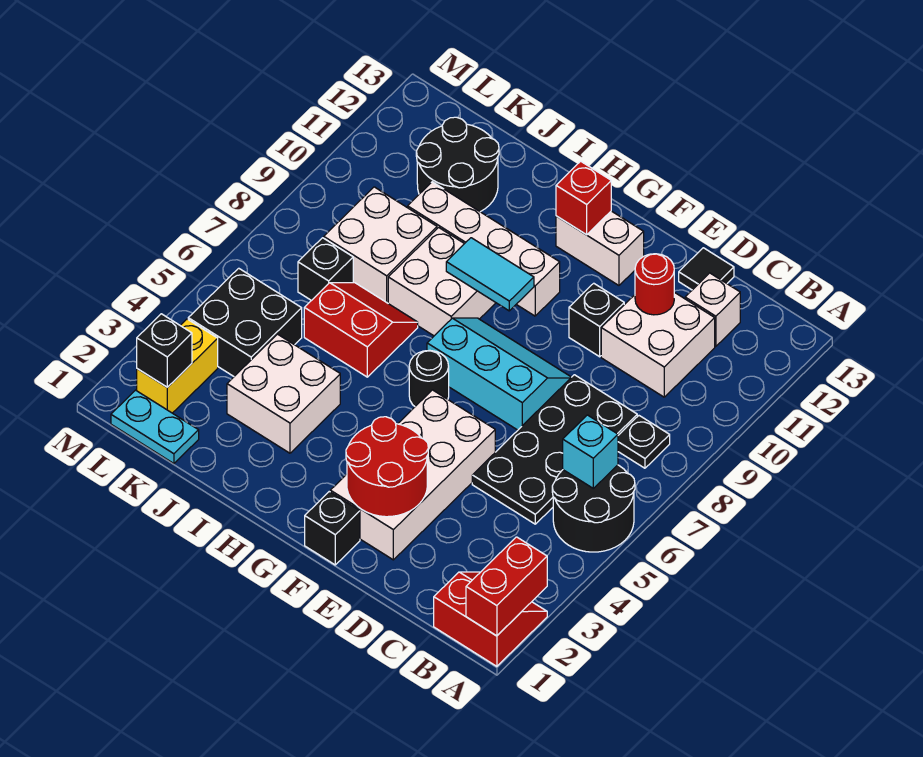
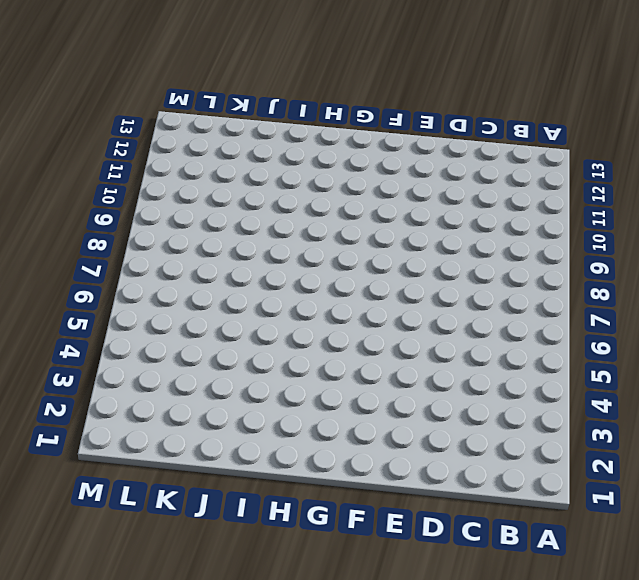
none -> red slope A1:B2 level 1 top 1
none -> black round brick A5:B6 level 1
none -> black plate B8 level 1
none -> black plate C5:D8 level 1

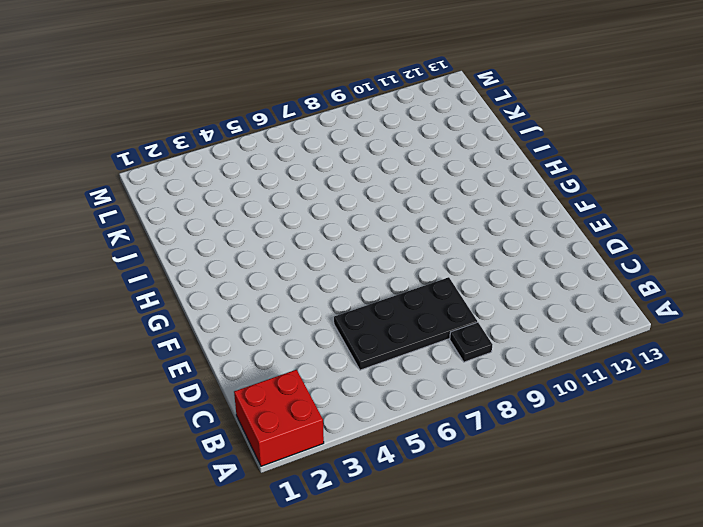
red brick A1:B2 level 1 -> red slope A1:B2 level 1 top 1
none -> black round brick A5:B6 level 1
none -> white brick C10:D11 level 1
none -> white brick C12 level 1
none -> black tile D13 level 1

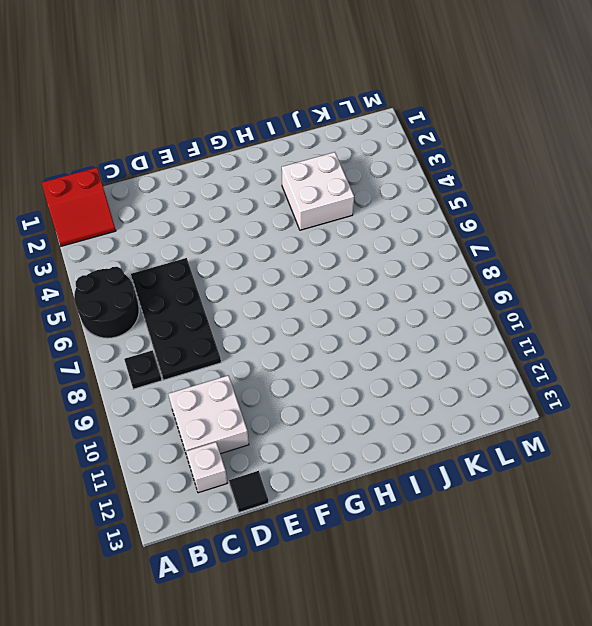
none -> white brick E2:F5 level 1
none -> cyan slope E7:G8 level 1 top 7
none -> black brick E10 level 1
none -> black brick F1 level 1

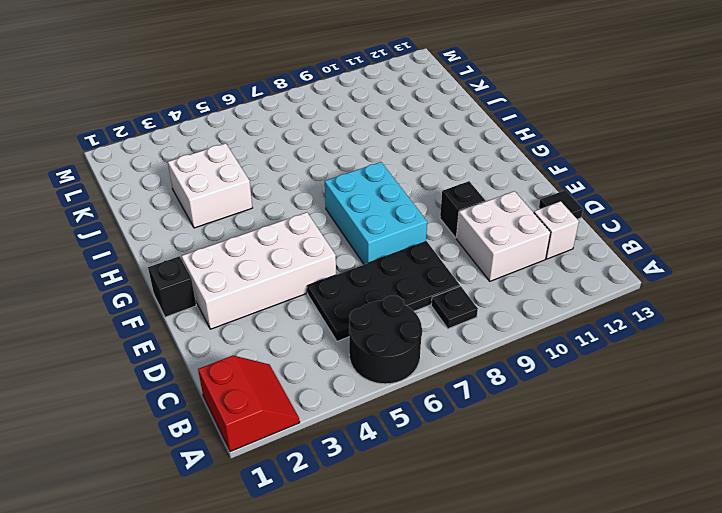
cyan brick E7:G8 level 1 -> cyan slope E7:G8 level 1 top 7
none -> white brick F12:G12 level 1
none -> black round brick G6 level 1
none -> white brick G10:J10 level 1
none -> white brick H8:I9 level 1

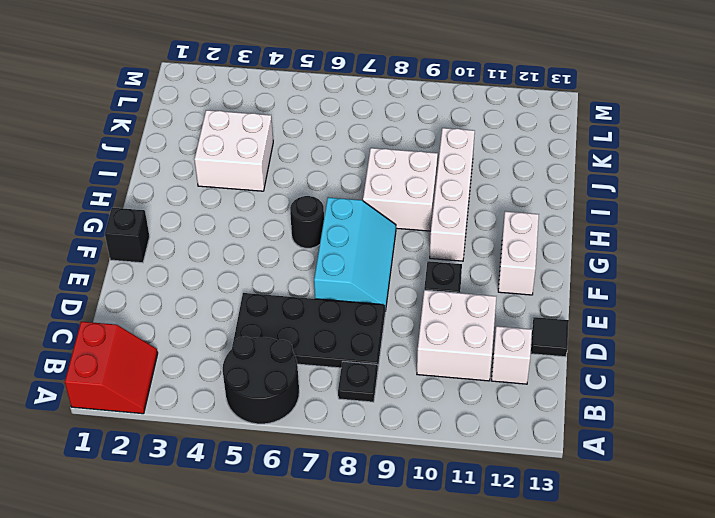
none -> white brick E2:F5 level 1
none -> red slope I6:J7 level 1 top 6
none -> white brick J8:K9 level 1
none -> black round brick J11:K12 level 1

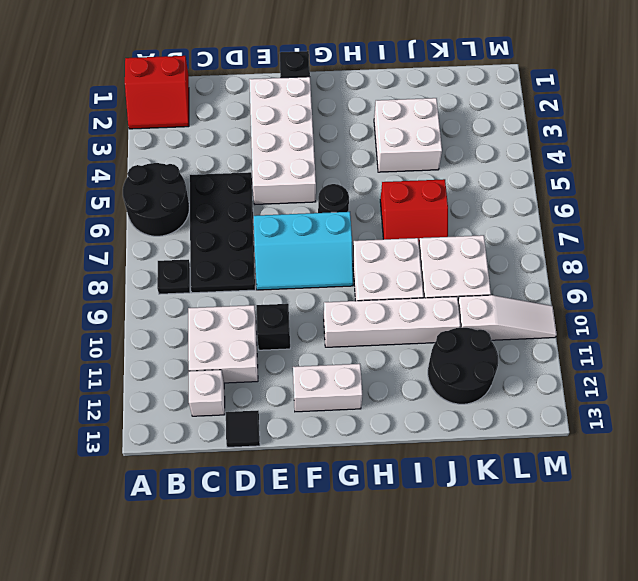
white slope K10:M10 level 1 top K -> none
none -> cyan plate K1:L1 level 1
none -> black brick K4:L5 level 1
none -> black brick K7 level 1
none -> yellow brick L2:L3 level 1

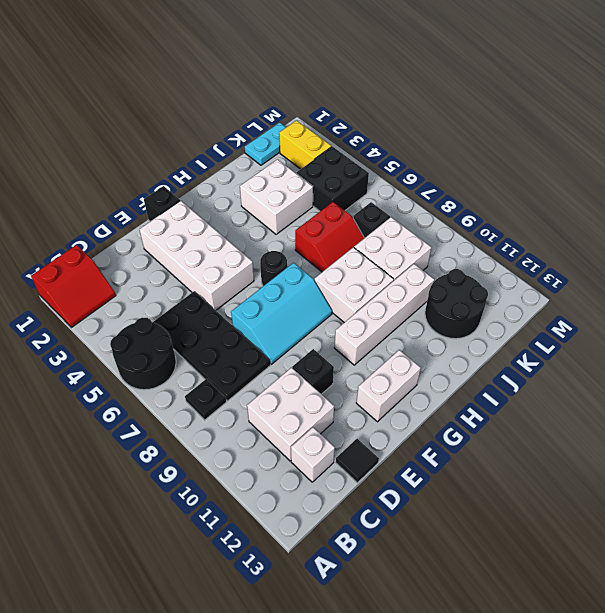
none -> red brick A1:A2 level 2
none -> cyan brick B6 level 2
none -> red round brick D11 level 2
none -> red round brick E2:F3 level 2

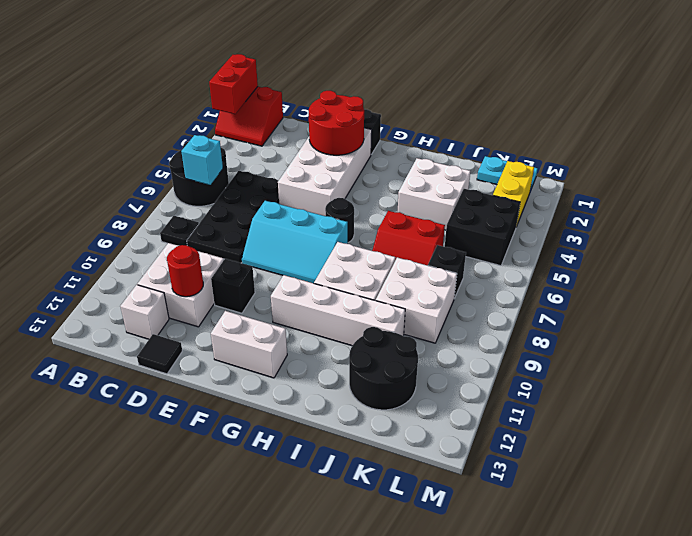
none -> cyan tile G9:H9 level 2
none -> red brick G12 level 2
none -> black brick L2 level 2

